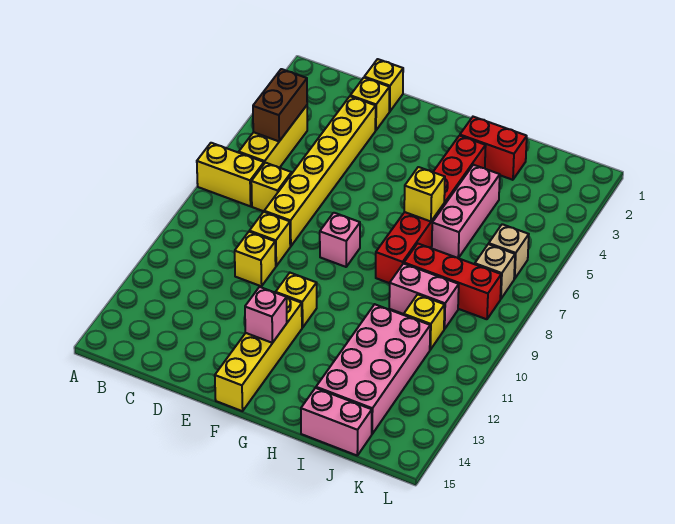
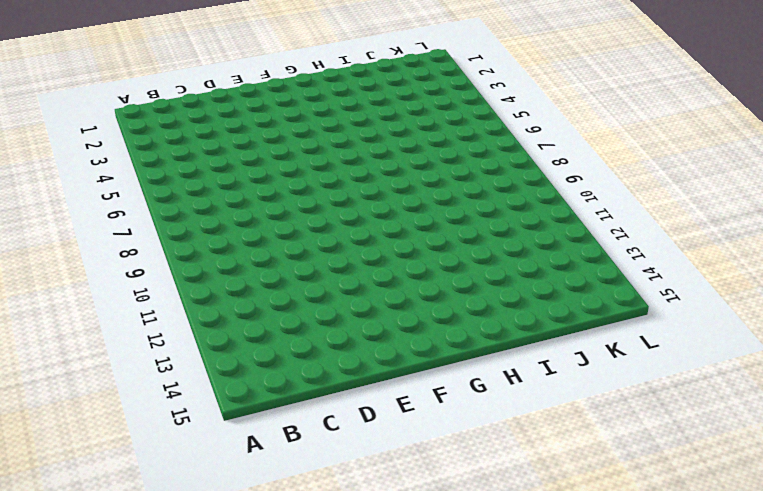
none -> yellow brick A7:B7 level 1
none -> yellow brick B4:B6 level 1
none -> yellow brick C7 level 1

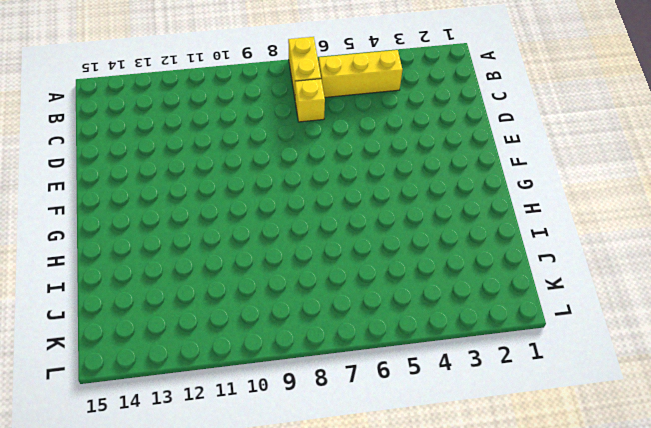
none -> yellow brick D1 level 1
none -> yellow brick D2 level 1
none -> yellow brick D3:D8 level 1

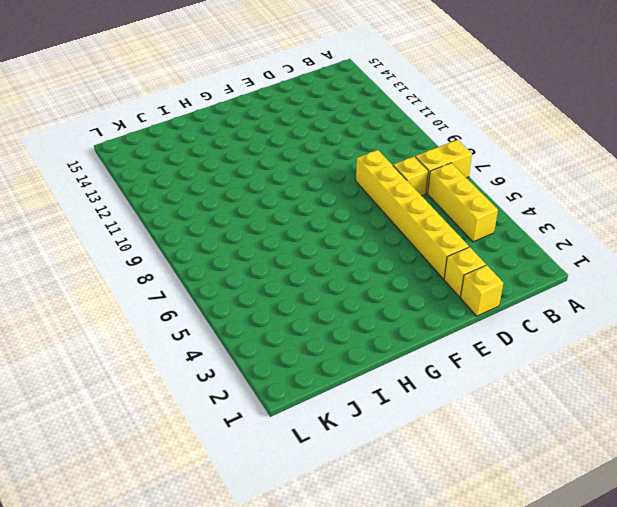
none -> yellow brick D9 level 1
none -> yellow brick D10 level 1
none -> pink brick F8 level 1

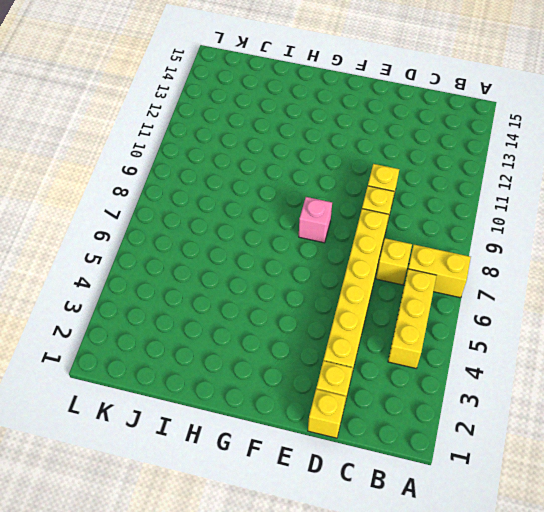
none -> yellow brick F11 level 1
none -> yellow brick F12:F15 level 1
none -> red brick H2:I2 level 1

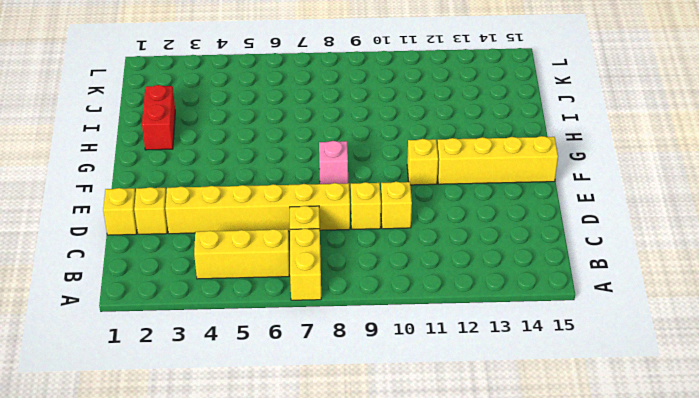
none -> red brick H3:H8 level 1
none -> pink brick I4:I6 level 1
none -> red brick I8:K8 level 1

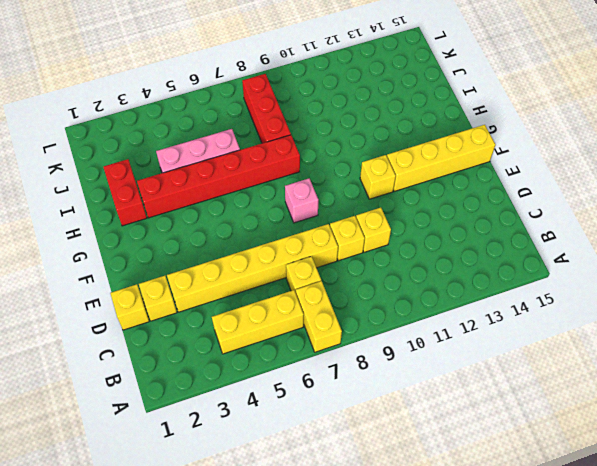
none -> pink brick I9:J9 level 1
none -> pink brick I11:J14 level 1
none -> pink brick I15:J15 level 1

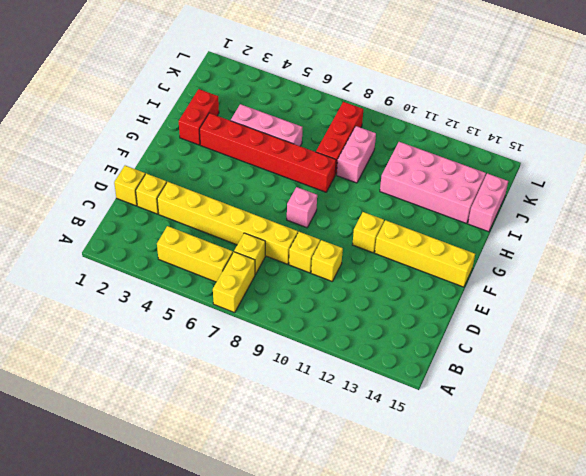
none -> yellow brick J10 level 1
none -> tan brick K6 level 1
none -> tan brick K7 level 1

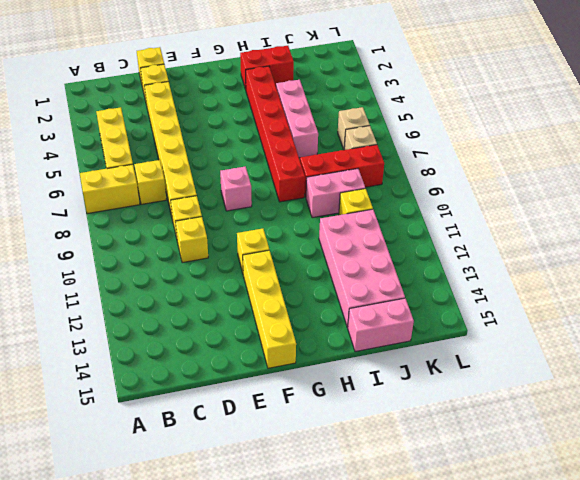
none -> brown brick B4:B5 level 2
none -> pink brick F13 level 2
none -> yellow brick H6 level 2

